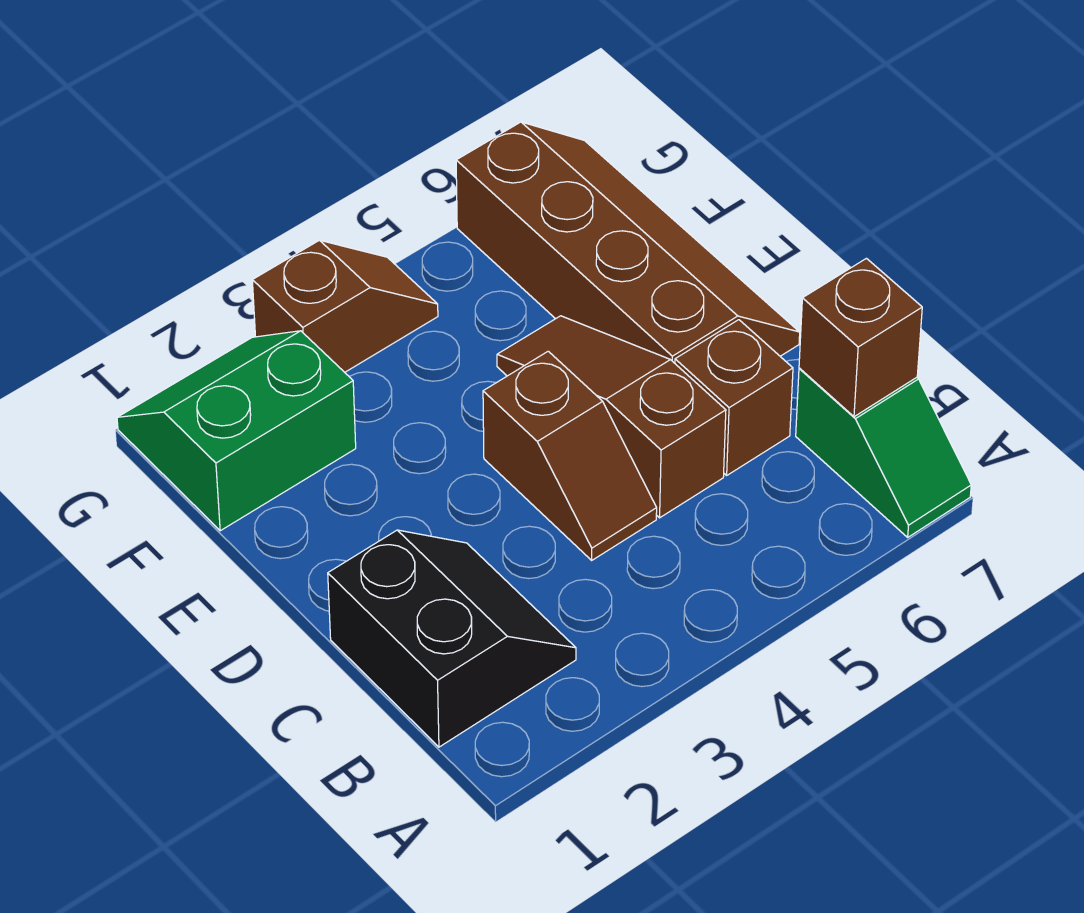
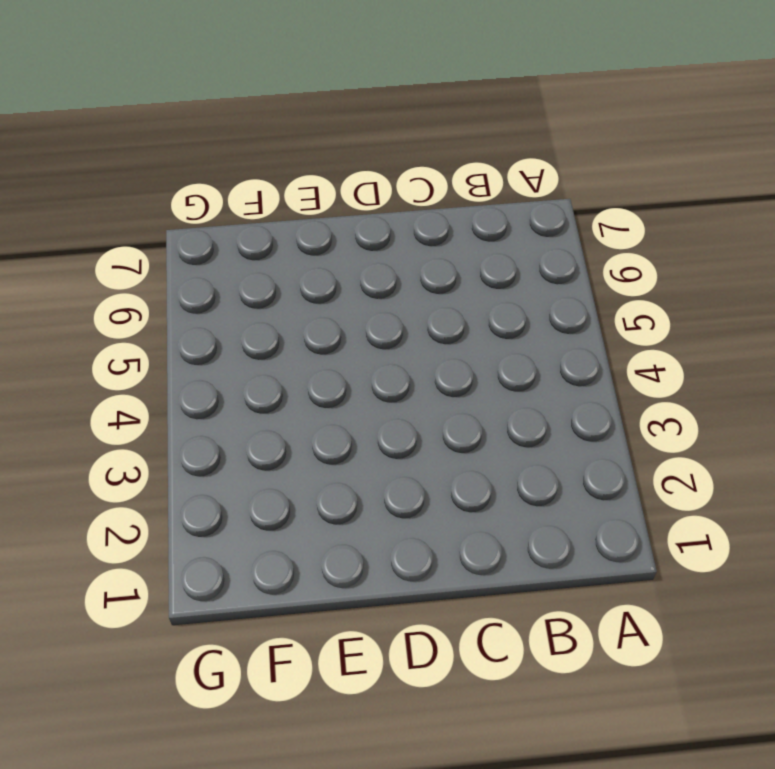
none -> green slope A7:B7 level 1 top B
none -> black slope B1:C2 level 1 top 1

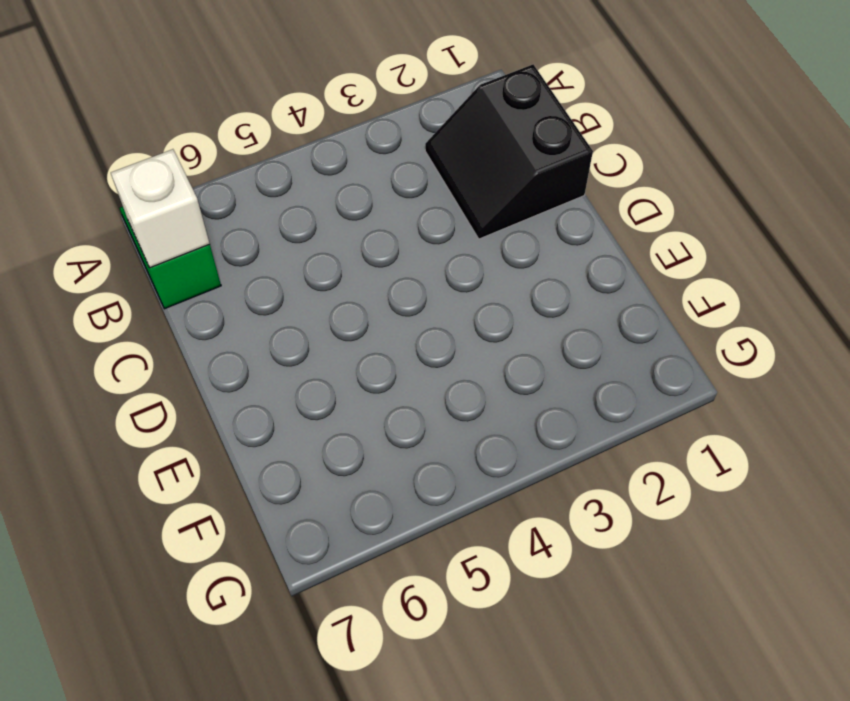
white brick B7 level 2 -> brown brick B7 level 2
none -> brown slope C4:D4 level 1 top D
none -> brown slope C5:E5 level 1 top C

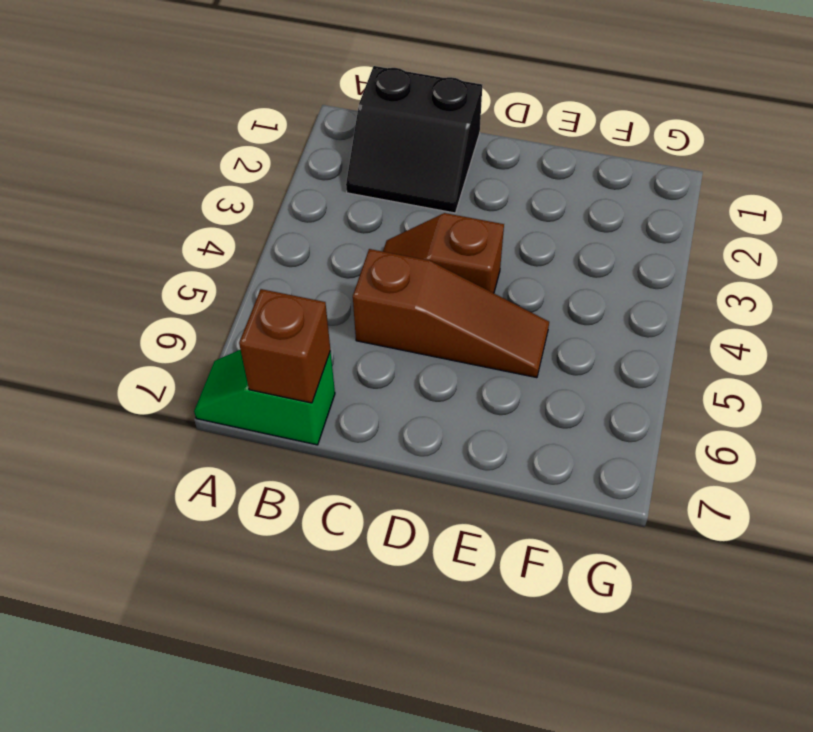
none -> brown brick C6 level 1
none -> brown slope D6:G7 level 1 top 6

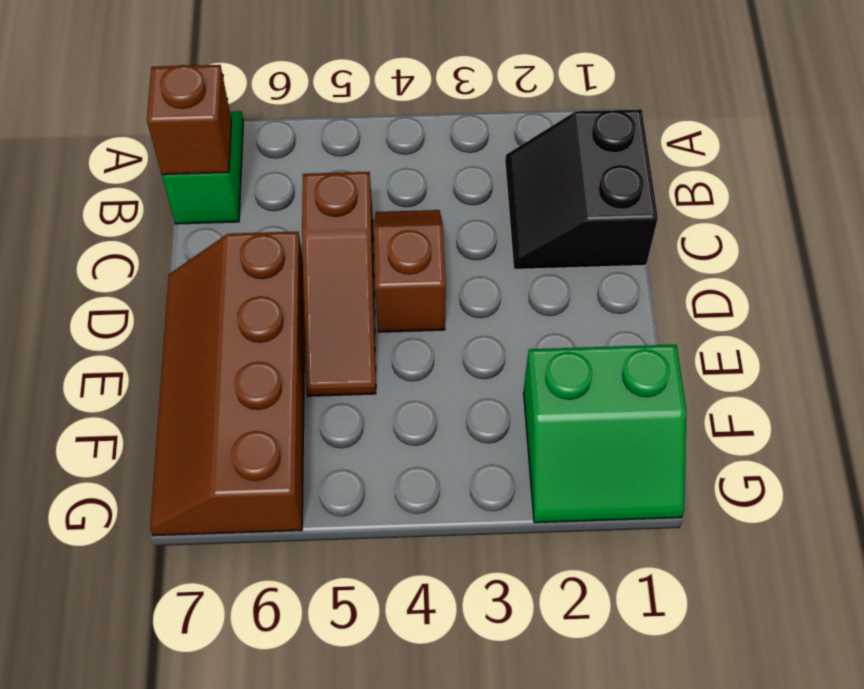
none -> brown brick C6 level 1
none -> brown slope G3:G4 level 1 top 3

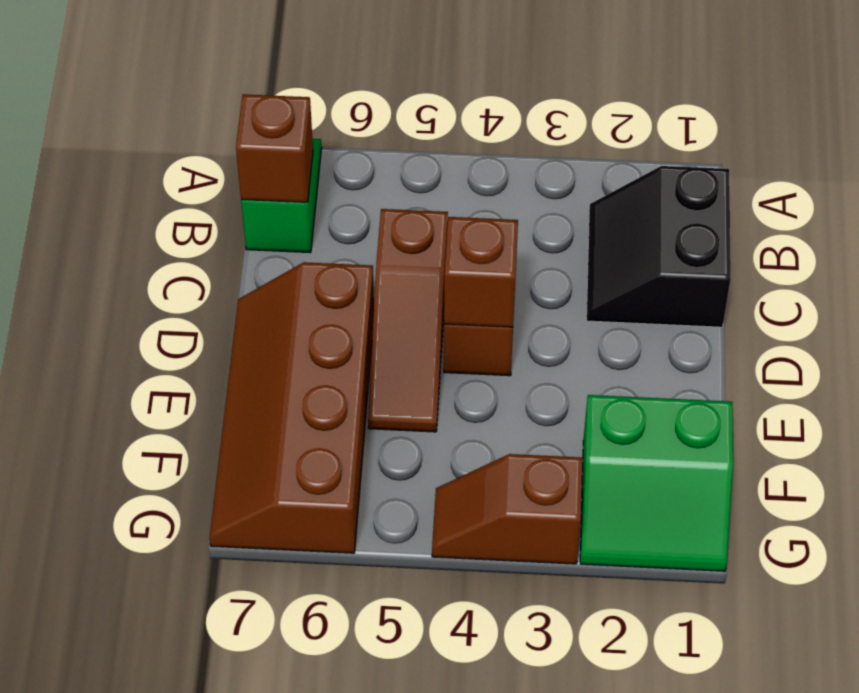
brown brick D4 level 2 -> brown brick C6 level 1

